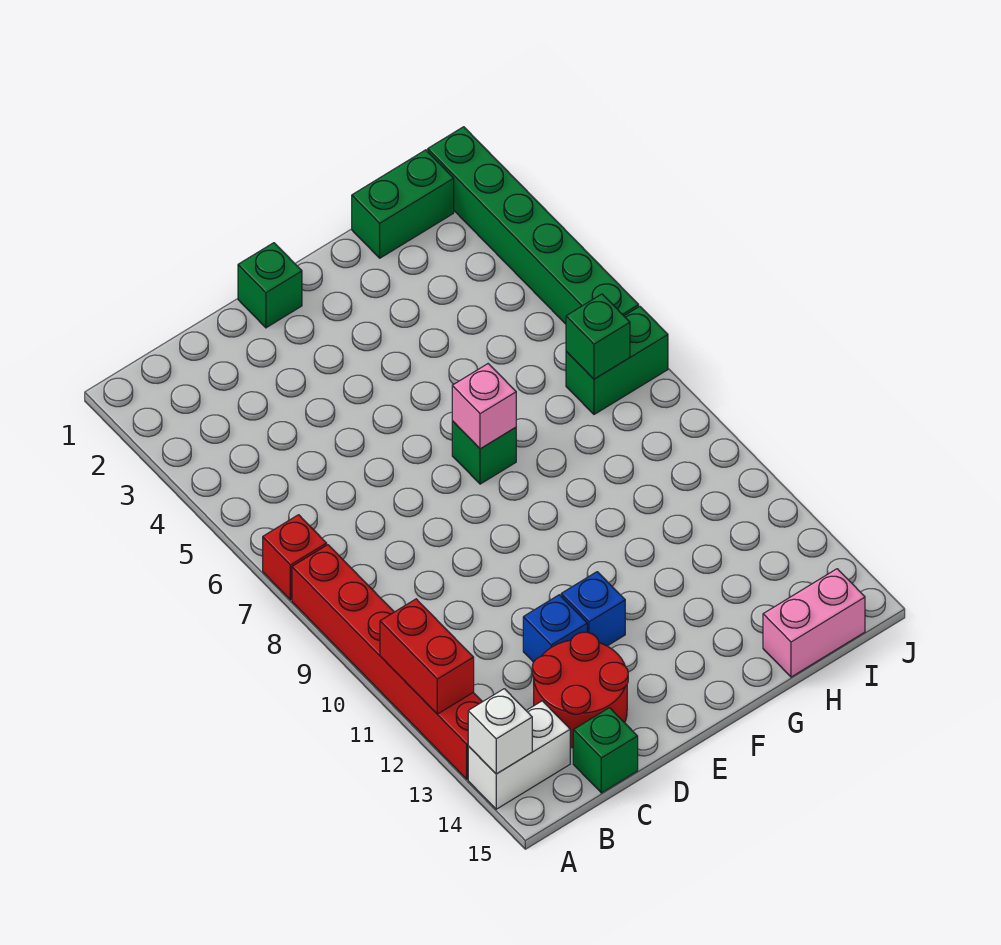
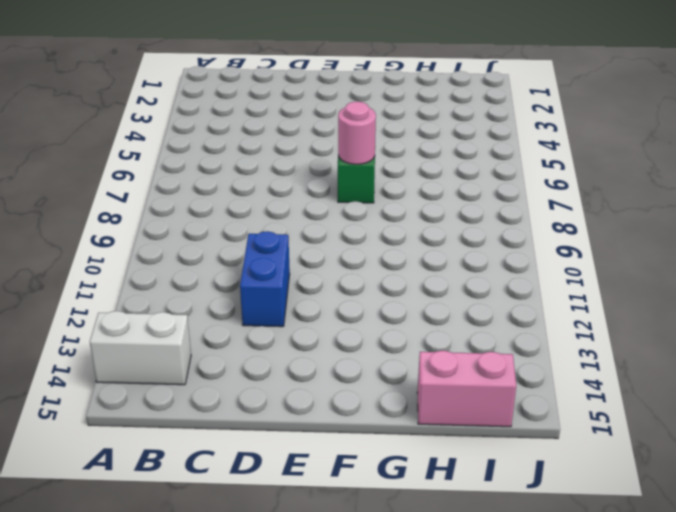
blue brick D11:D12 level 1 -> blue brick D12 level 1
pink round brick F7 level 2 -> pink brick F7 level 2
none -> red brick A7 level 1
none -> red brick A8:A13 level 1
none -> red round brick C13:D14 level 1

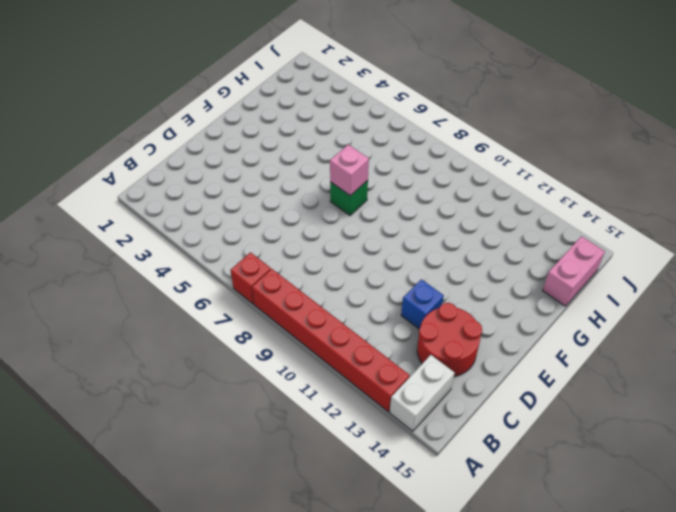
none -> green brick C15 level 1
none -> green brick E1 level 1
none -> blue brick E12 level 1

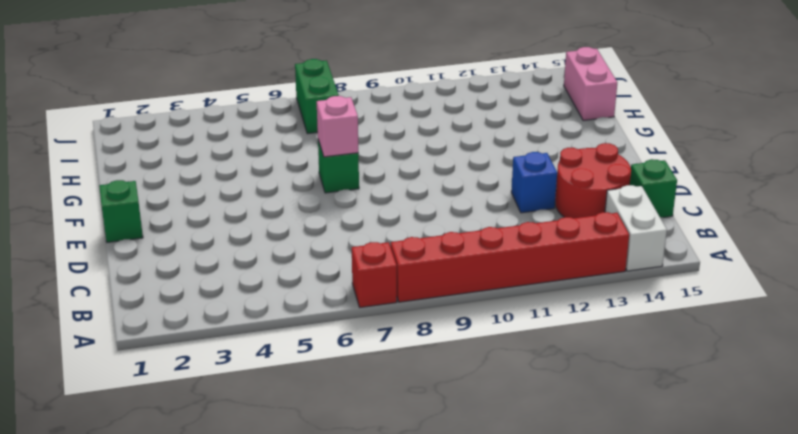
none -> blue brick E12 level 1
none -> green brick H1:I1 level 1
none -> green brick J1:J6 level 1

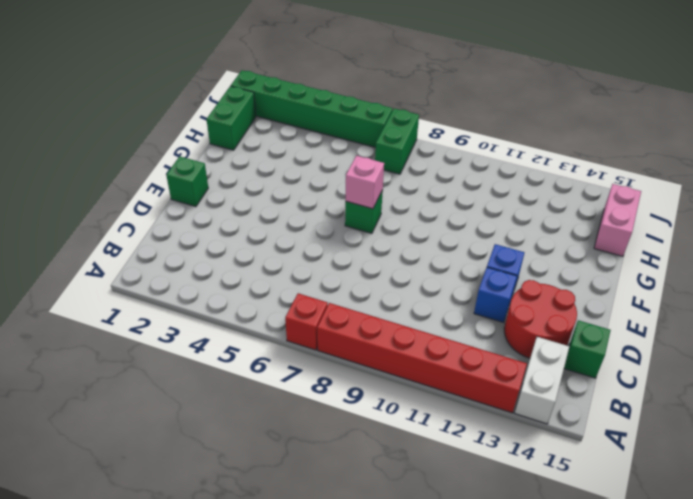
none -> red brick A11:A12 level 2
none -> white brick A14 level 2
none -> green brick I7 level 2

